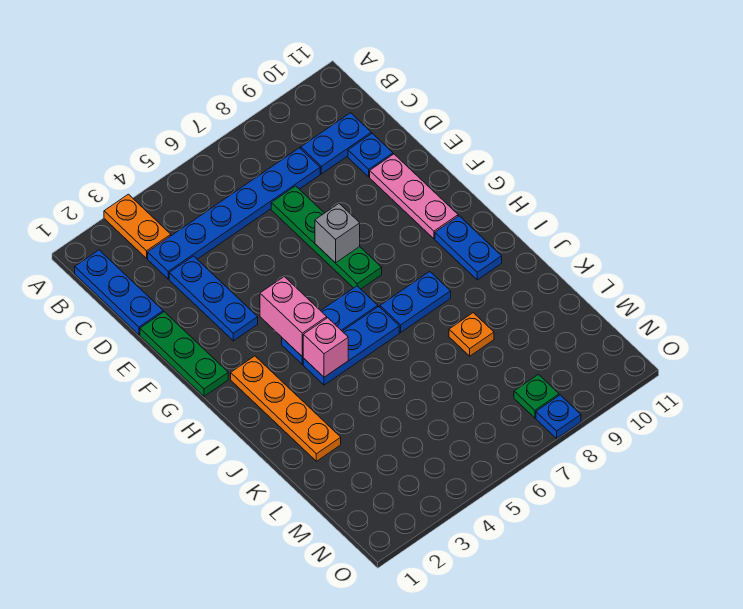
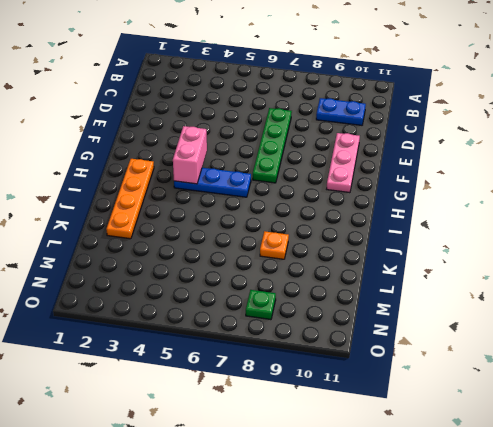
none -> orange plate A3:B3 level 1
none -> blue plate B1:D1 level 1
none -> blue plate C3:C8 level 1

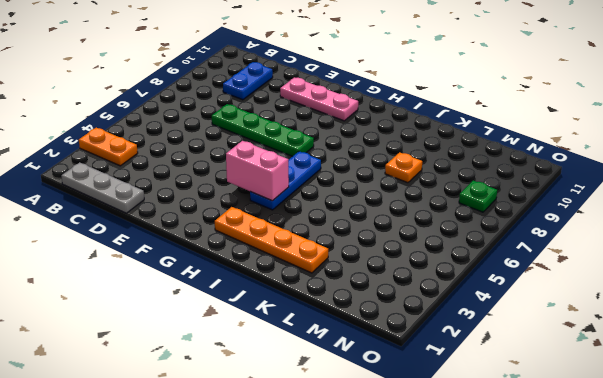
grey plate B1:D1 level 1 -> blue plate B1:D1 level 1
none -> blue plate C3:C8 level 1
none -> blue plate D3:F3 level 1
none -> blue plate D10 level 1

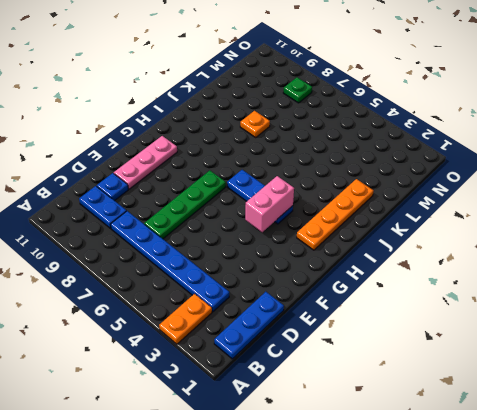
none -> blue plate D3:F3 level 1
none -> green plate E1:G1 level 1
none -> blue plate H10:I10 level 1

